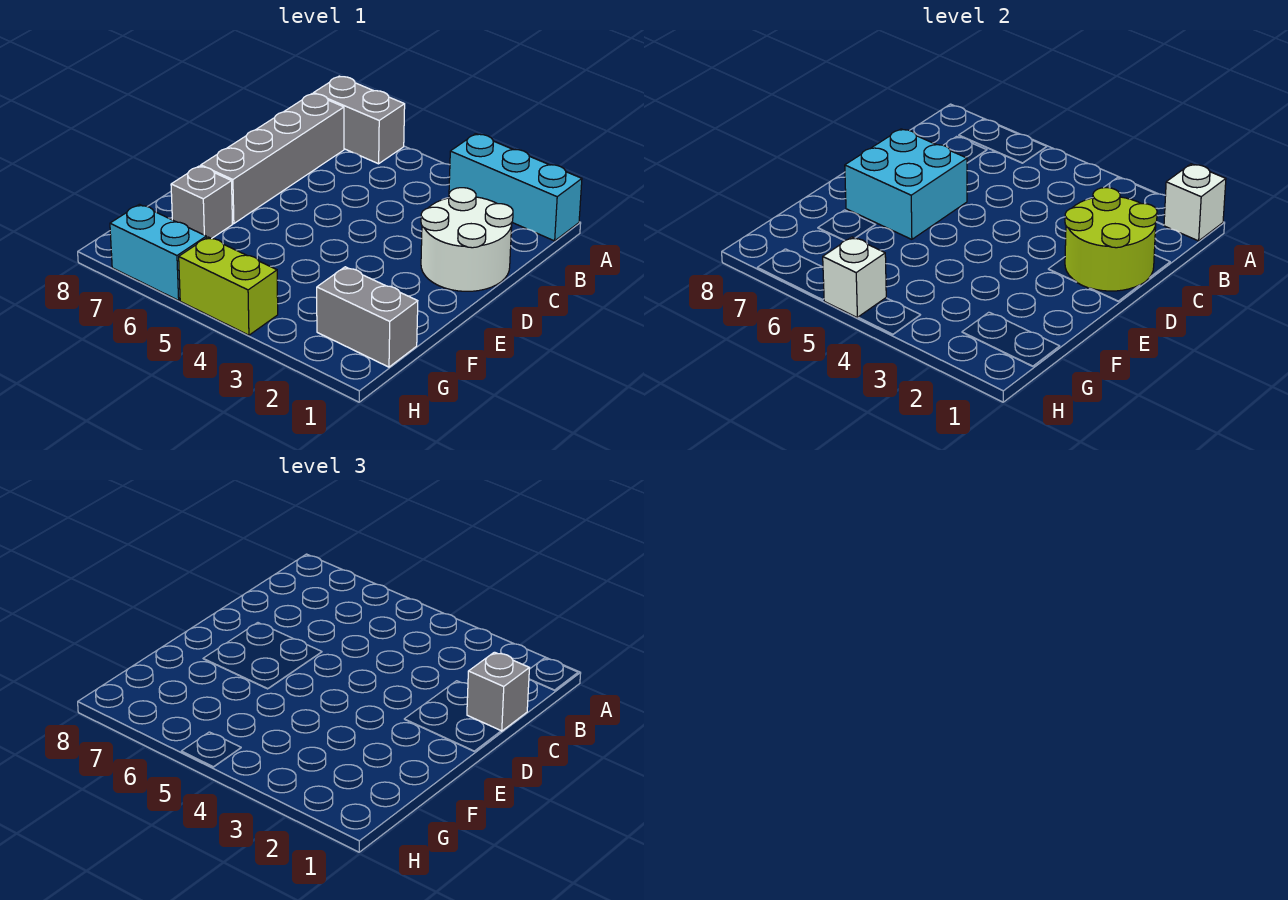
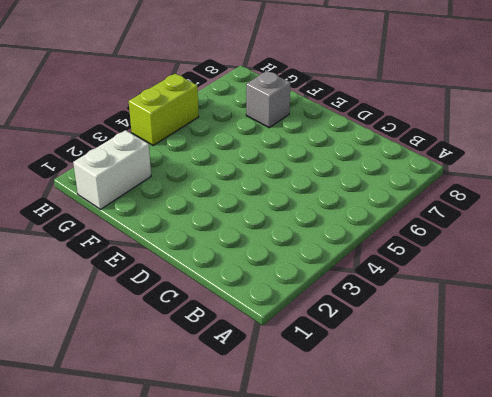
white brick G1:G2 level 1 -> grey brick G1:G2 level 1
none -> cyan brick A1:A3 level 1
none -> grey brick A6:A7 level 1
none -> grey brick B7:E7 level 1

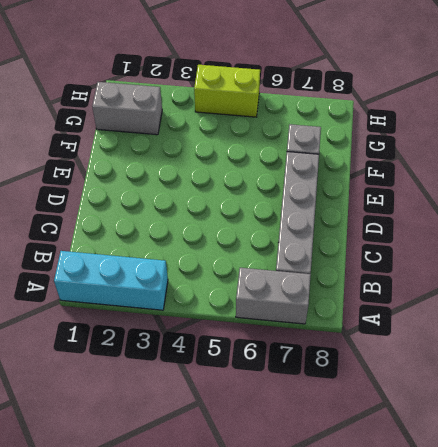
none -> white round brick C1:D2 level 1
none -> cyan brick H6:H7 level 1
none -> white brick A1 level 2

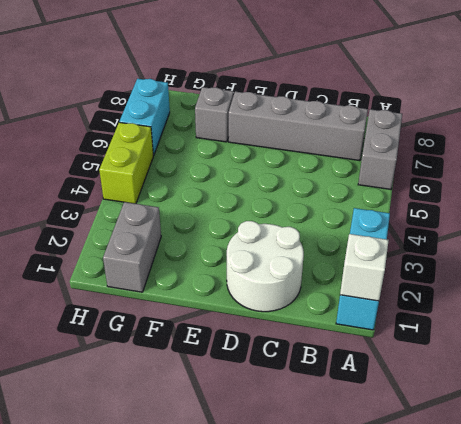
none -> lime round brick C1:D2 level 2
none -> cyan brick D6:E7 level 2
none -> white brick H5 level 2

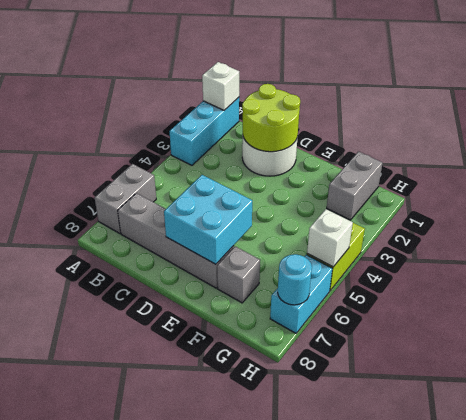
cyan round brick H7 level 2 -> none
none -> grey brick C1 level 3

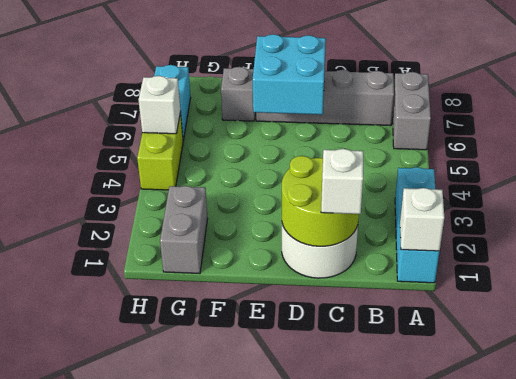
white brick C1 level 3 -> grey brick C1 level 3

